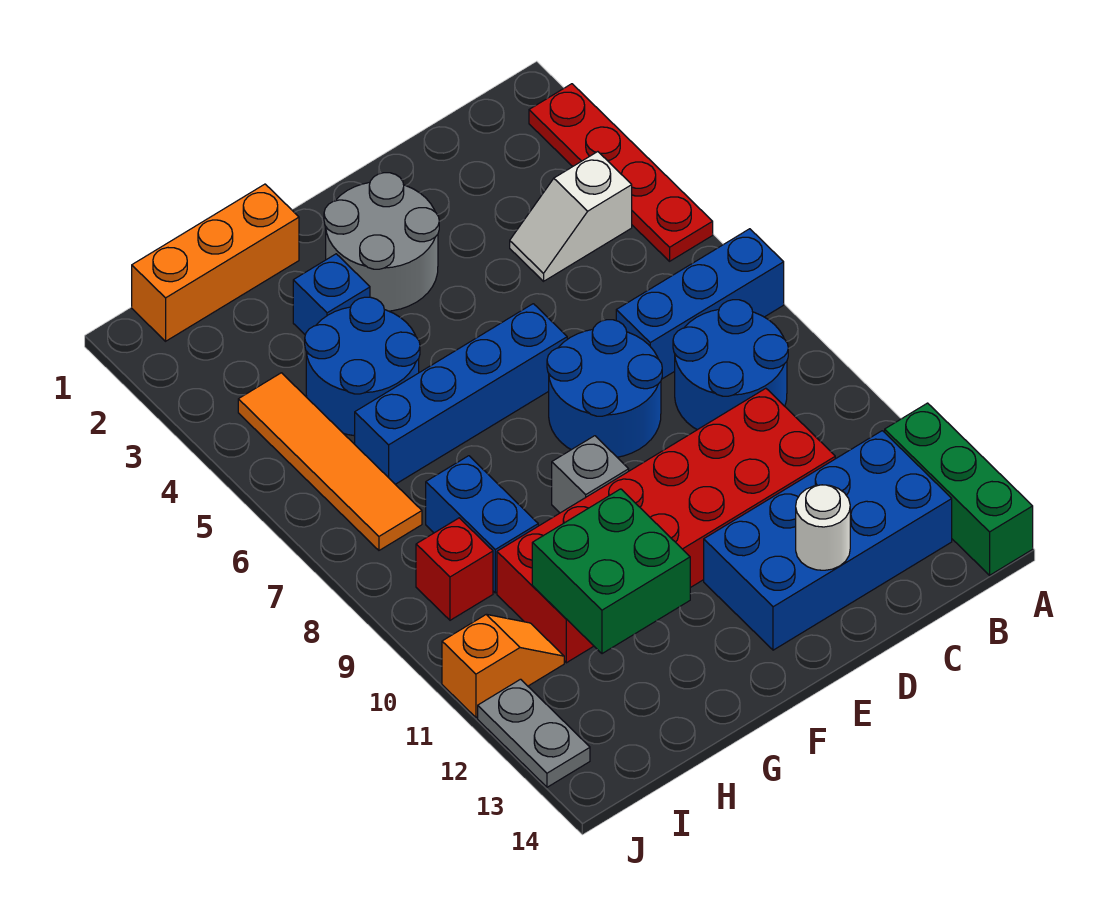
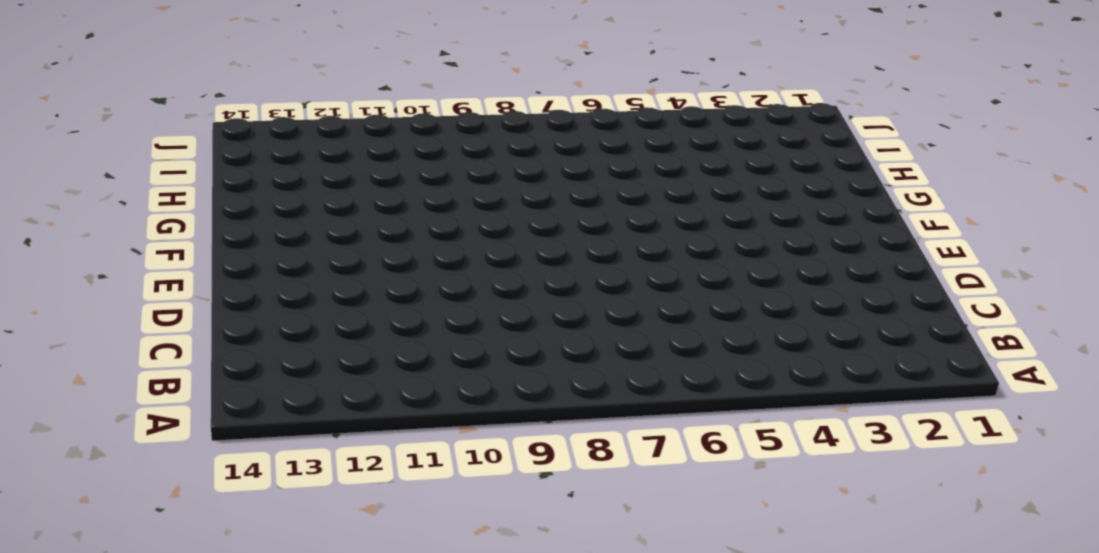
none -> red plate A2:A5 level 1
none -> blue brick A7:C7 level 1
none -> green brick A12:A14 level 1

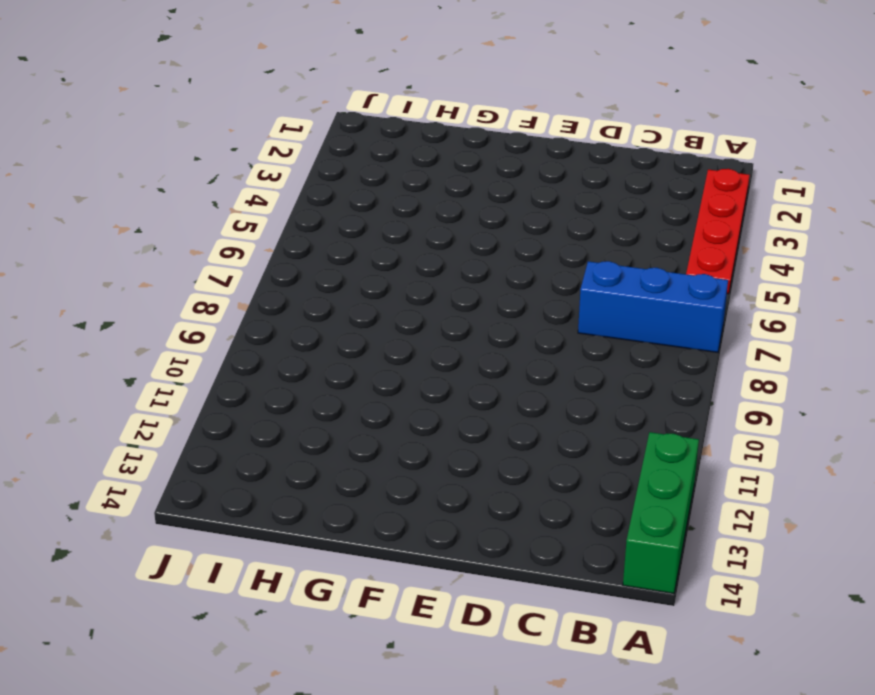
none -> white slope B4:C4 level 1 top B
none -> blue round brick B8:C9 level 1
none -> blue brick B12:E13 level 1

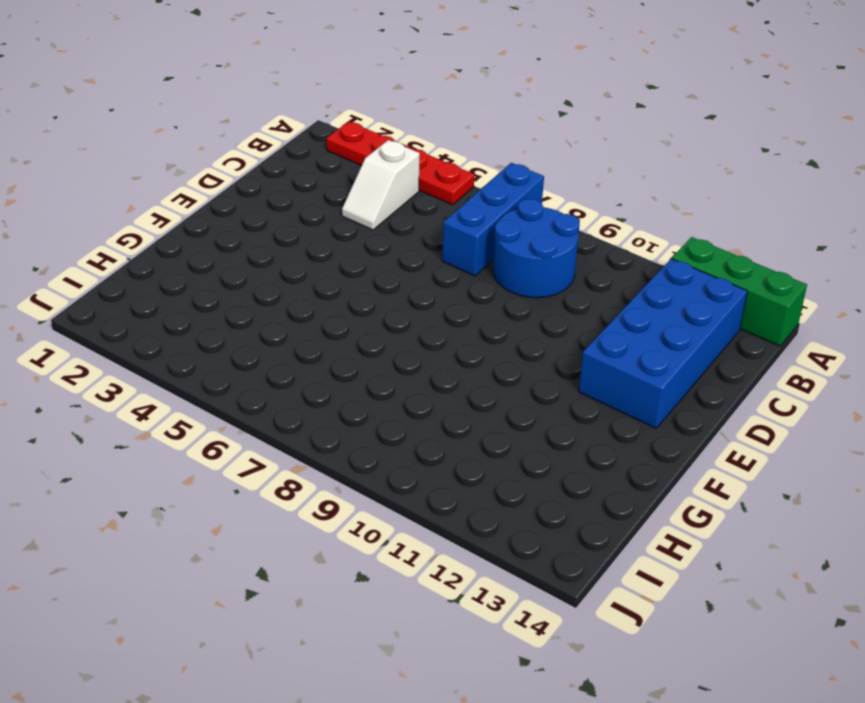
none -> red brick C10:H11 level 1
none -> blue round brick D7:E8 level 1
none -> grey round brick E2:F3 level 1

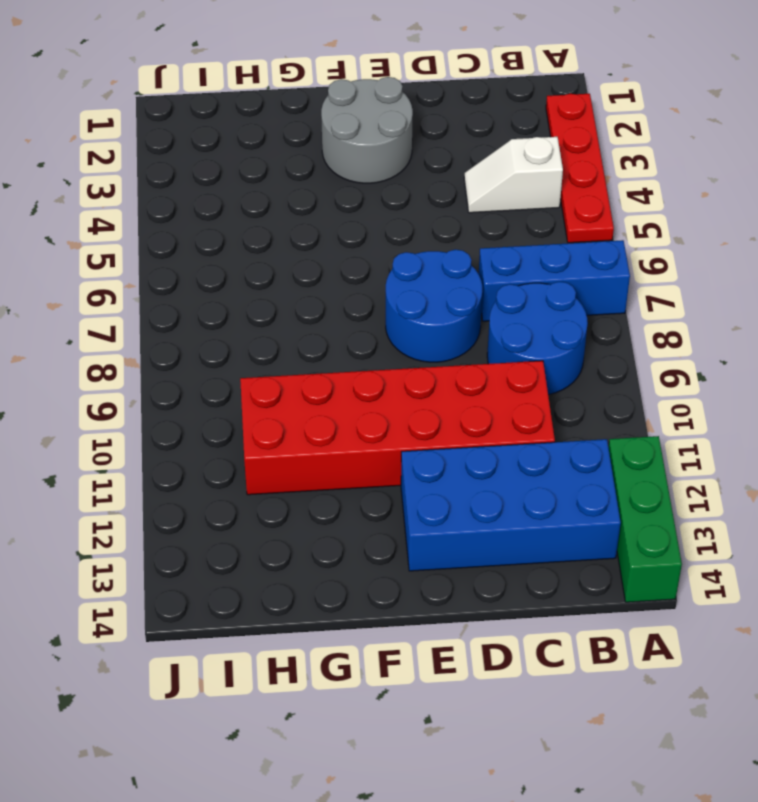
none -> blue brick E6:H6 level 1
none -> grey brick F9 level 1
none -> orange brick G1:I1 level 1

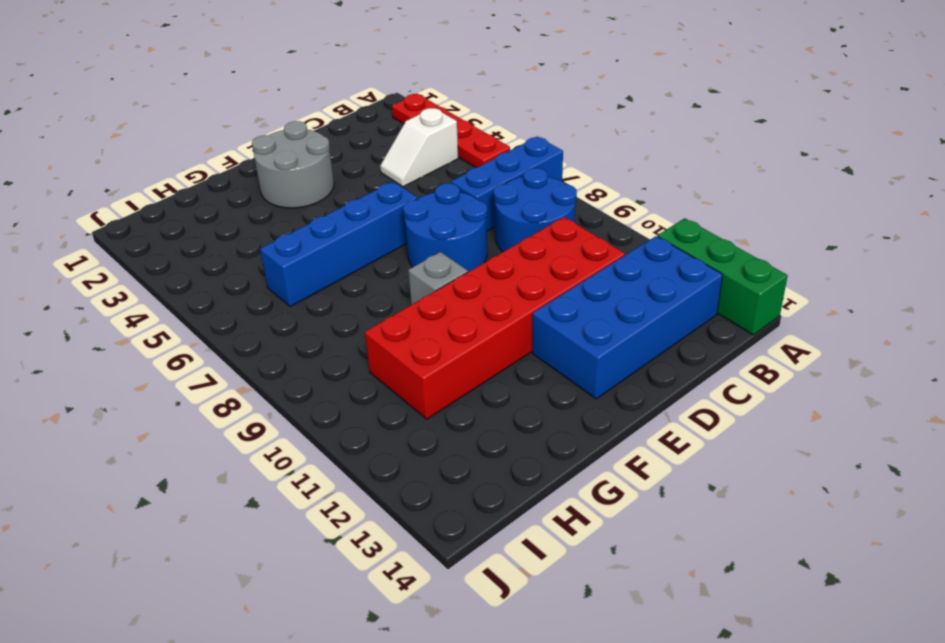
none -> orange brick G1:I1 level 1
none -> blue brick G3 level 1
none -> blue round brick G4:H5 level 1

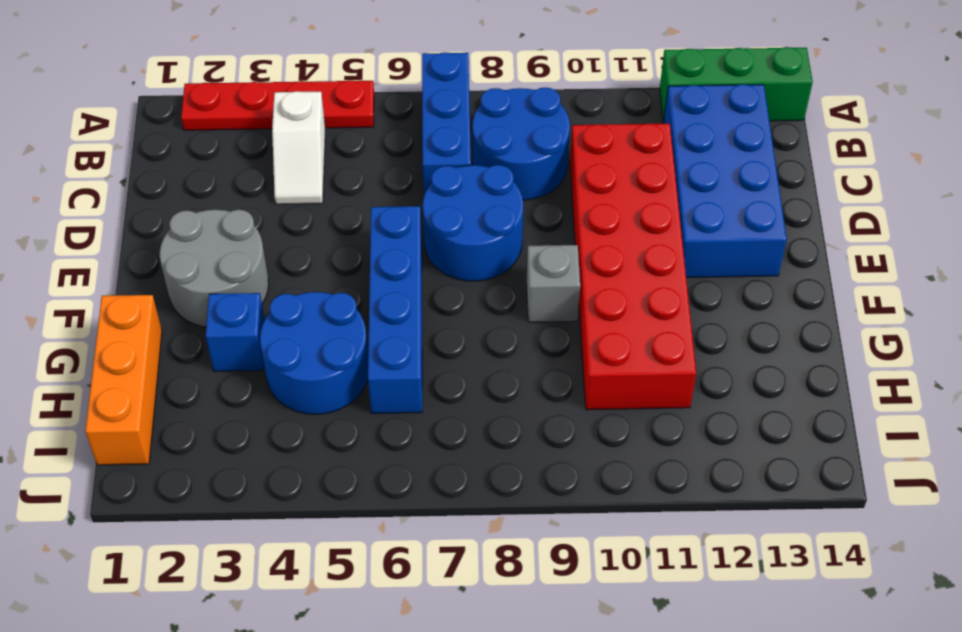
none -> blue brick H8:H9 level 1
none -> orange tile I4:I7 level 1
none -> red brick I9 level 1

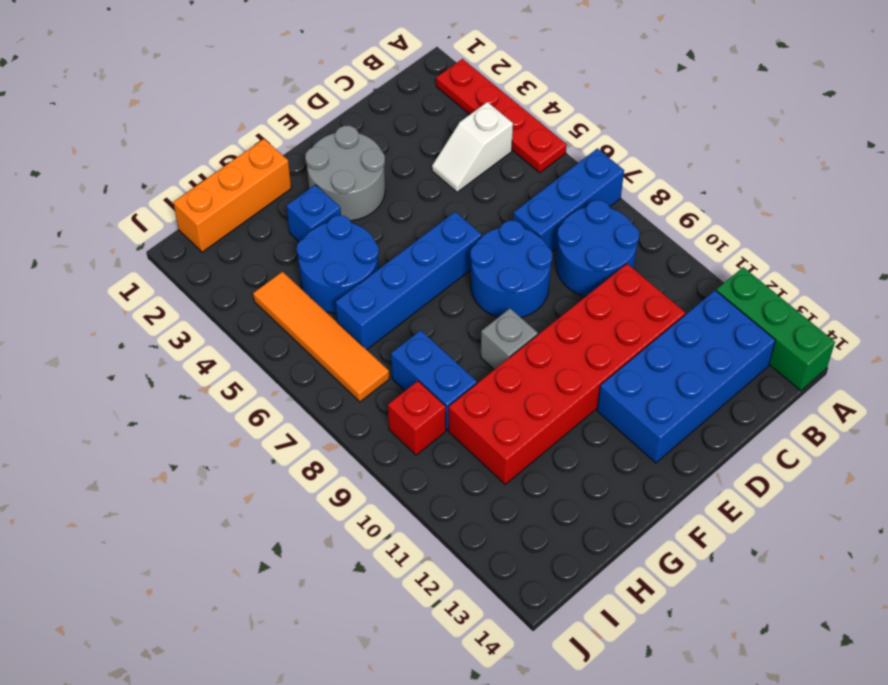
none -> orange slope I11:J11 level 1 top J
none -> grey plate J12:J13 level 1
none -> white round brick D13 level 2

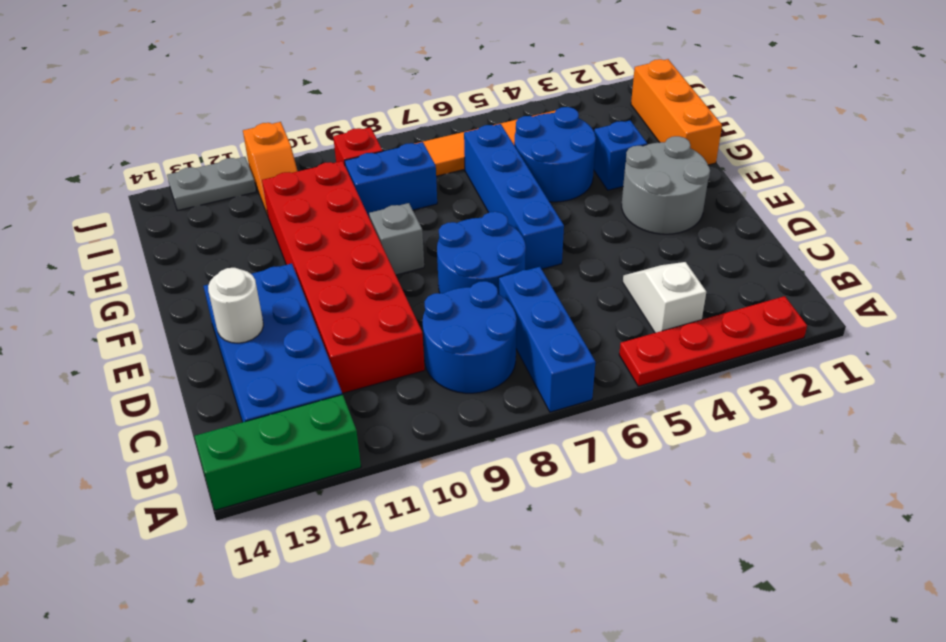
none -> green brick G11:H12 level 2

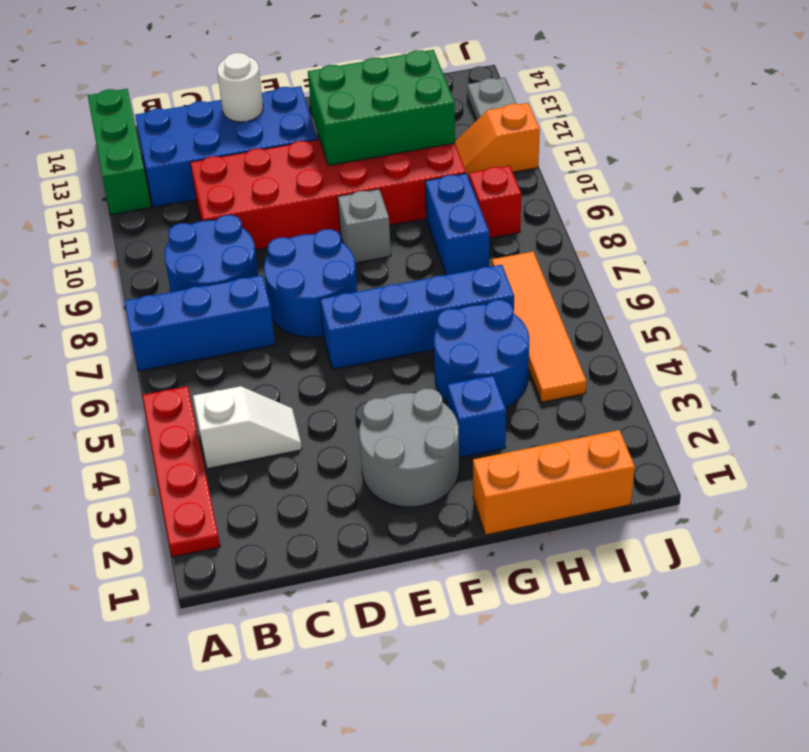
green brick F11:H12 level 2 -> green brick G11:H12 level 2

